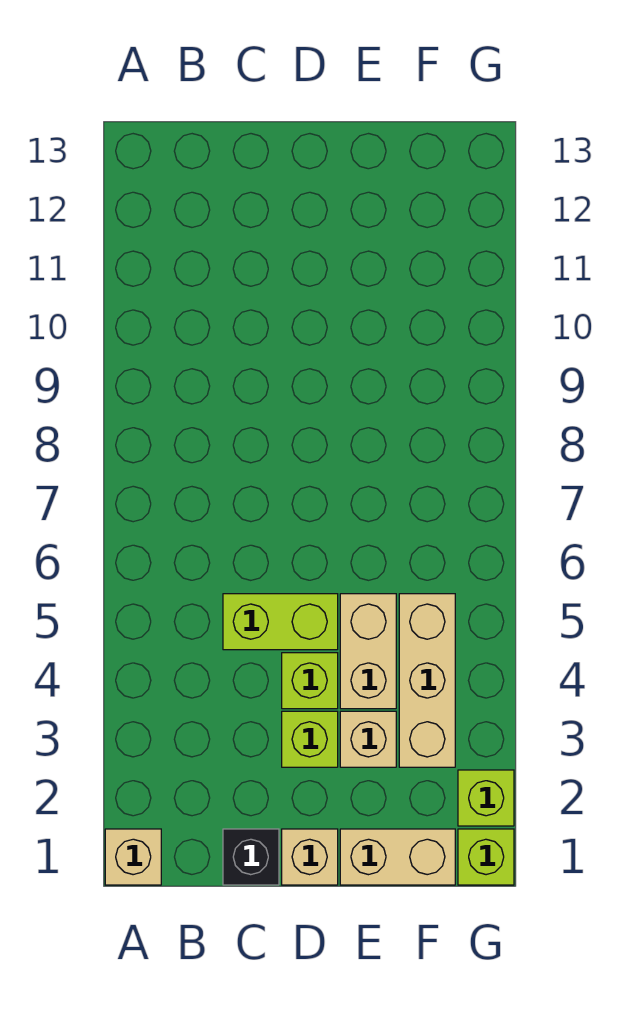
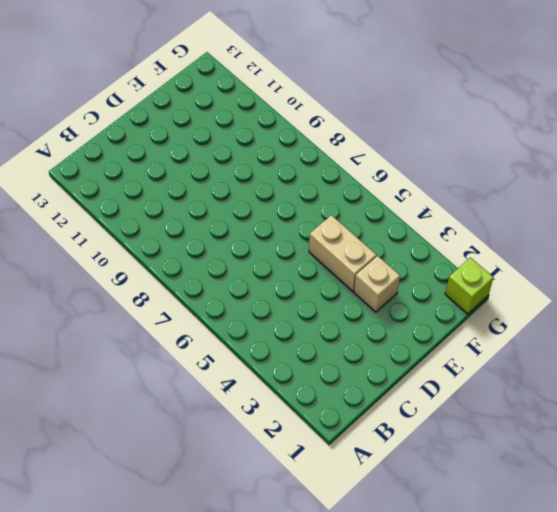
none -> tan brick A1 level 1
none -> black brick C1 level 1
none -> lime brick C5:D5 level 1

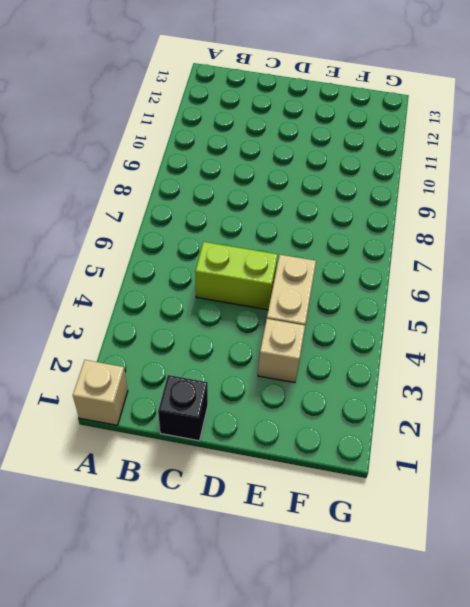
none -> tan brick D1 level 1
none -> lime brick D3 level 1
none -> lime brick D4 level 1

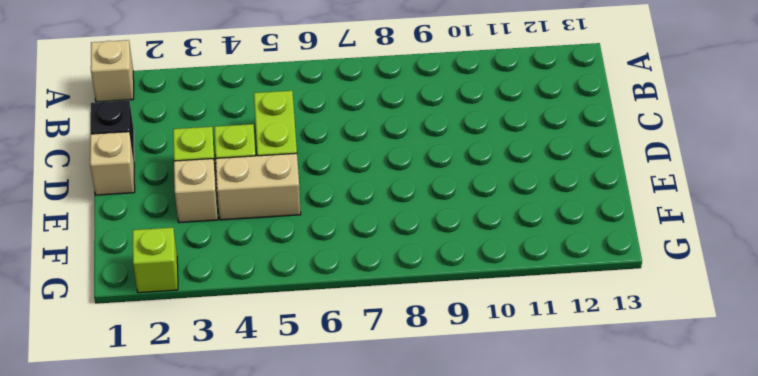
none -> tan brick E1:F1 level 1
none -> tan brick F3:F5 level 1
none -> lime brick G1 level 1

